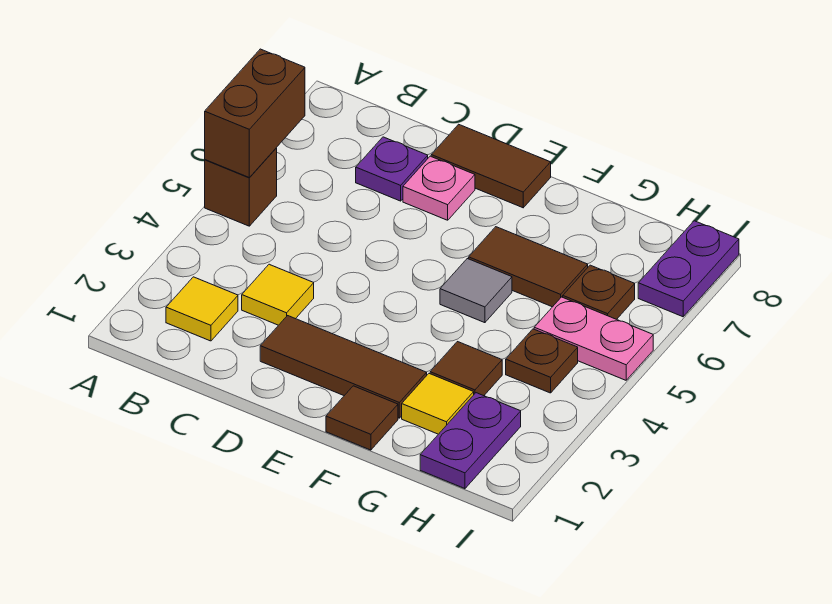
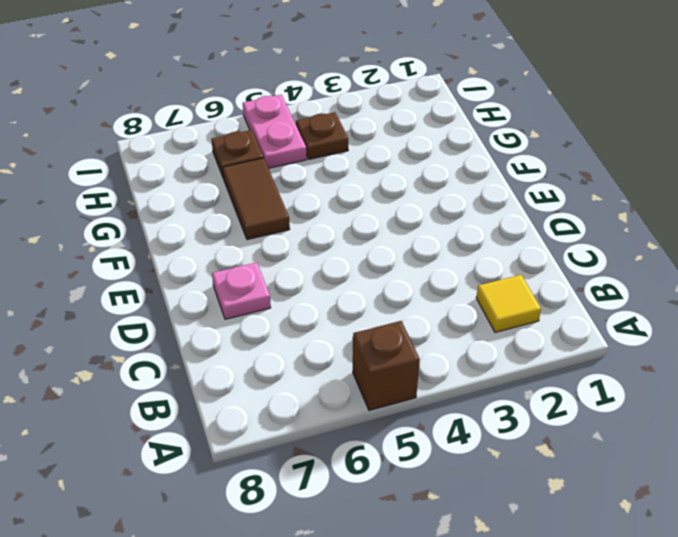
none -> yellow tile C3 level 1
none -> purple plate C7 level 1
none -> brown tile D2:F2 level 1

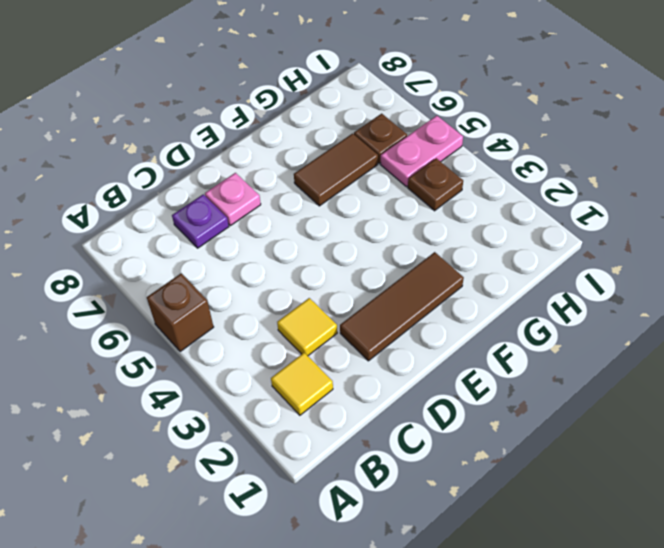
none -> brown tile D8:E8 level 1
none -> brown tile F1 level 1
none -> grey tile F5 level 1

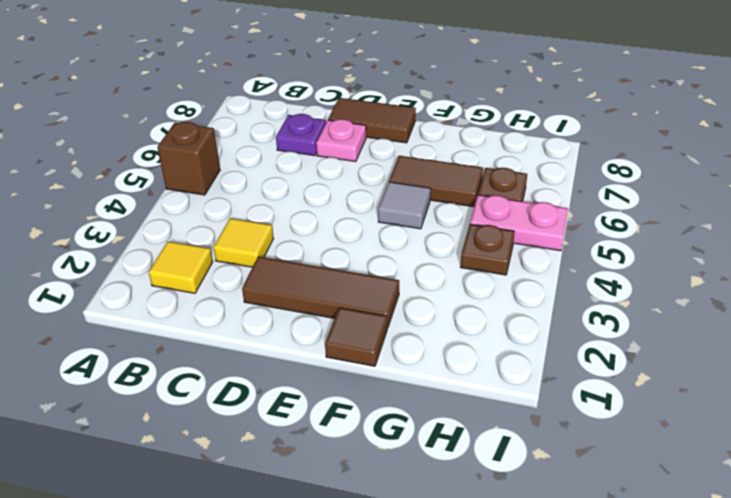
none -> yellow tile G2 level 1
none -> brown tile G3 level 1
none -> purple plate H1:H2 level 1

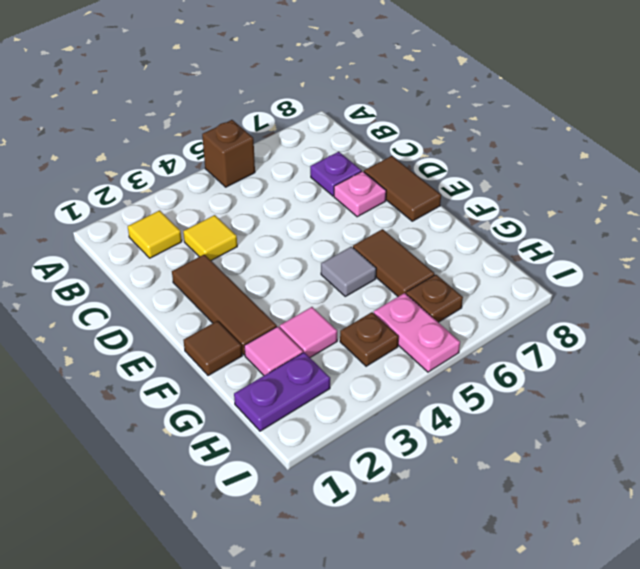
pink tile G2 level 1 -> yellow tile G2 level 1
pink tile G3 level 1 -> brown tile G3 level 1
none -> purple plate I7:I8 level 1
none -> brown brick A5:A6 level 2

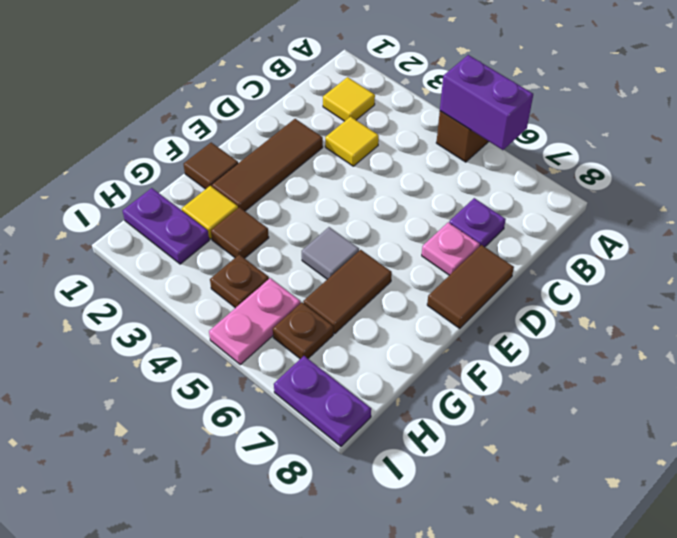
purple brick A5:A6 level 2 -> brown brick A5:A6 level 2

